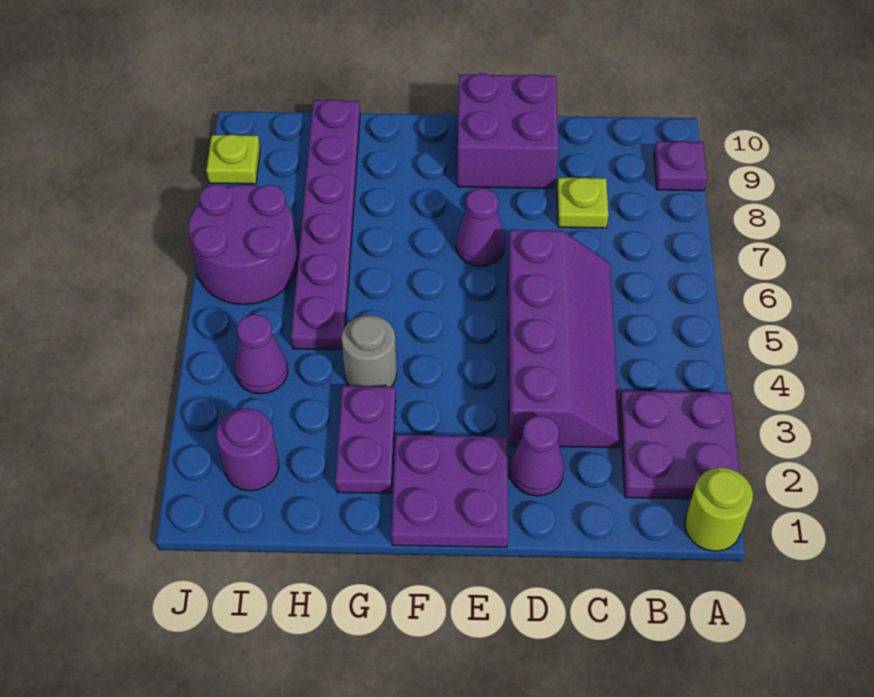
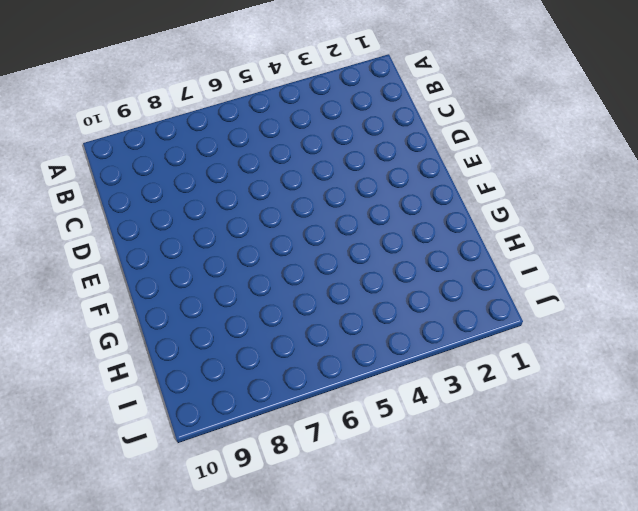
none -> lime round brick A1 level 1
none -> purple plate A2:B3 level 1
none -> purple plate A9 level 1

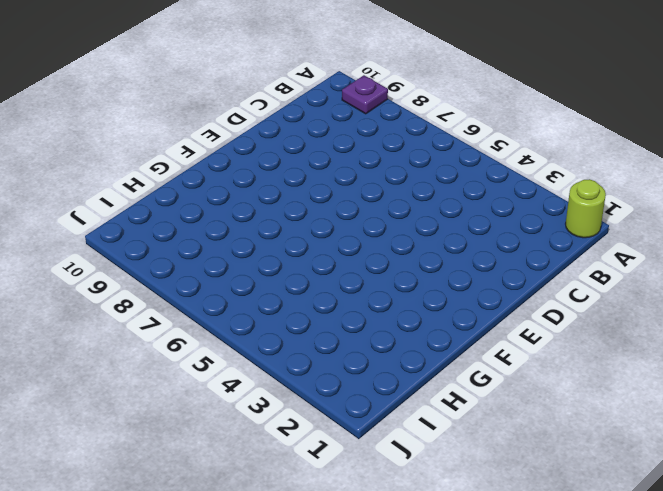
none -> purple plate A2:B3 level 1
none -> purple slope C3:D6 level 1 top D
none -> lime plate C8 level 1

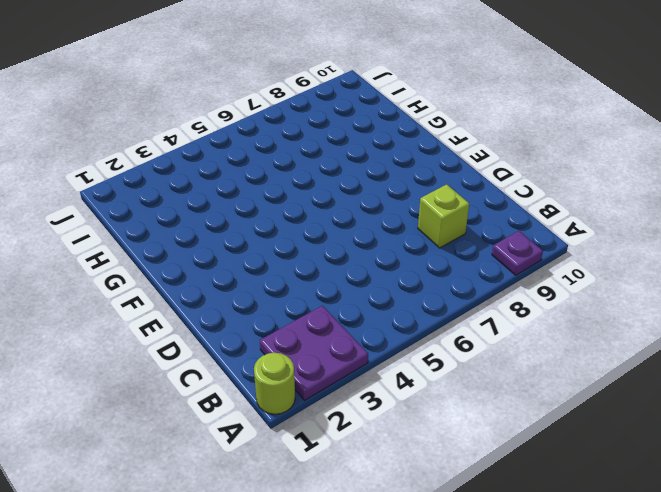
lime brick C8 level 1 -> lime plate C8 level 1
none -> purple slope C3:D6 level 1 top D
none -> purple cone D2 level 1
none -> purple brick D9:E10 level 1

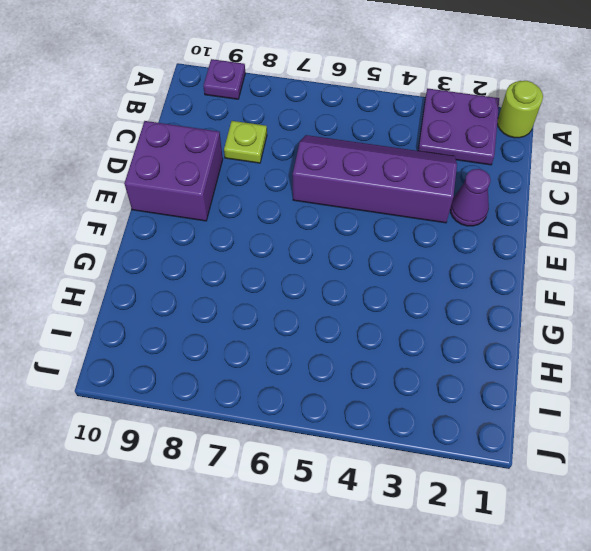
none -> purple plate E1:F2 level 1
none -> purple cone E7 level 1
none -> purple plate G2:G3 level 1

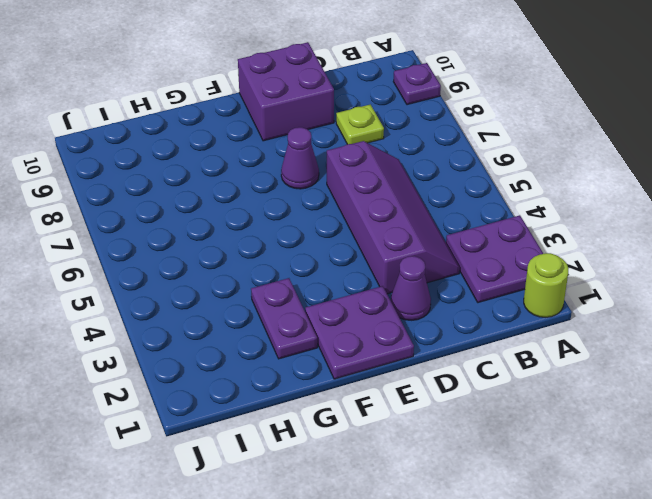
none -> grey round brick G4 level 1
none -> purple plate H5:H10 level 1
none -> purple round brick I2 level 1

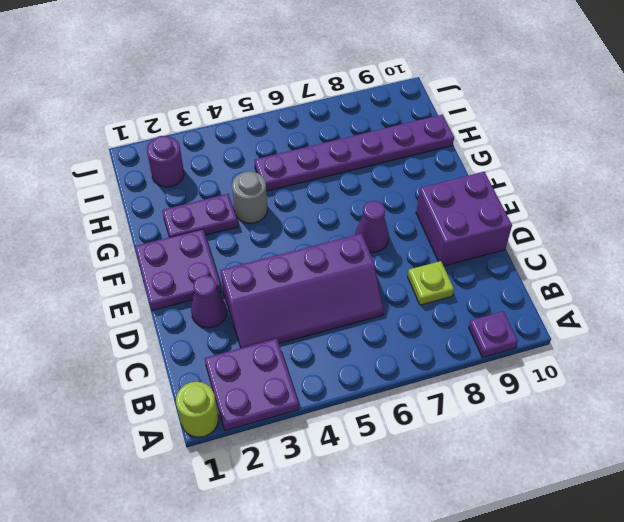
none -> purple cone I4 level 1
none -> purple round brick I6:J7 level 1
none -> lime plate J9 level 1

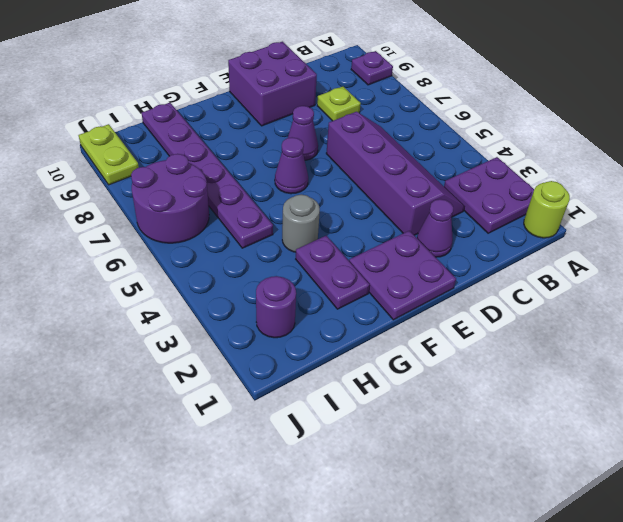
purple cone F6 level 1 -> purple cone I4 level 1
lime plate J9:J10 level 1 -> lime plate J9 level 1

